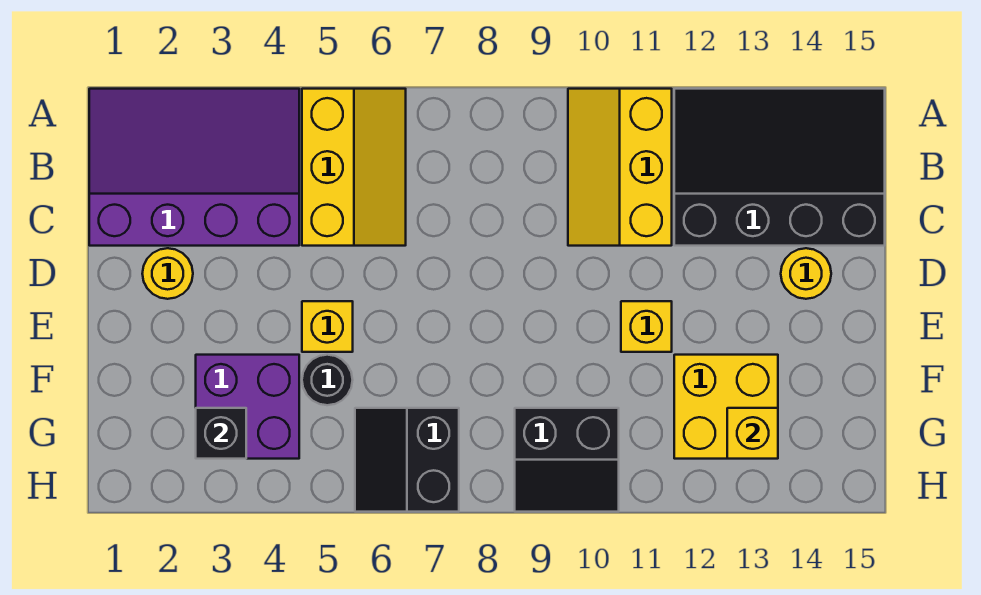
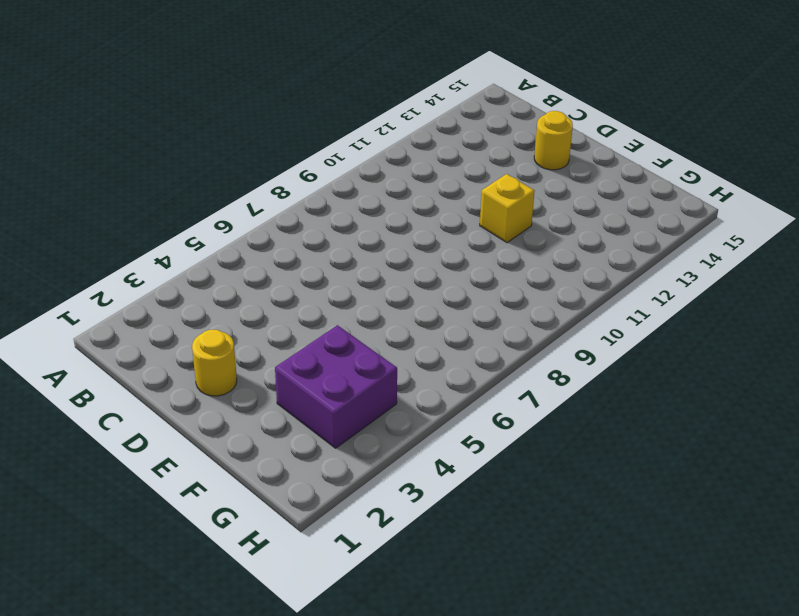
none -> purple slope A1:C4 level 1 top C
none -> yellow slope A5:C6 level 1 top 5
none -> yellow slope A10:C11 level 1 top 11

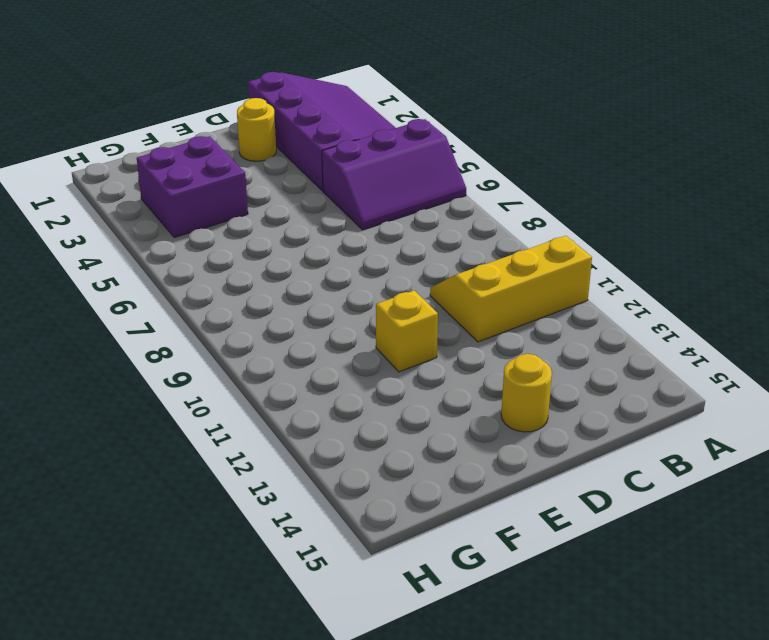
purple slope A5:C6 level 1 top 5 -> yellow slope A5:C6 level 1 top 5
none -> black slope A12:C15 level 1 top C
none -> yellow brick E5 level 1
none -> black round brick F5 level 1

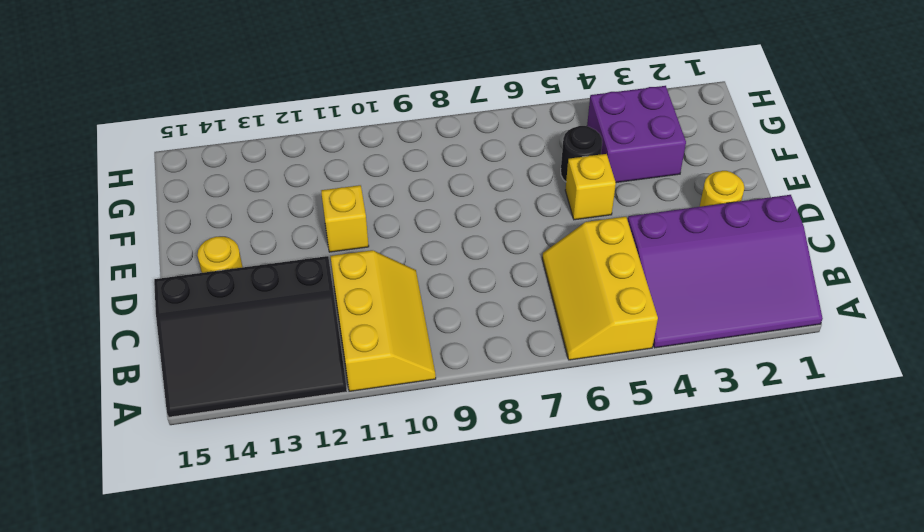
none -> yellow brick F12:G13 level 1
none -> black slope G6:H7 level 1 top 7
none -> black slope G9:H10 level 1 top G

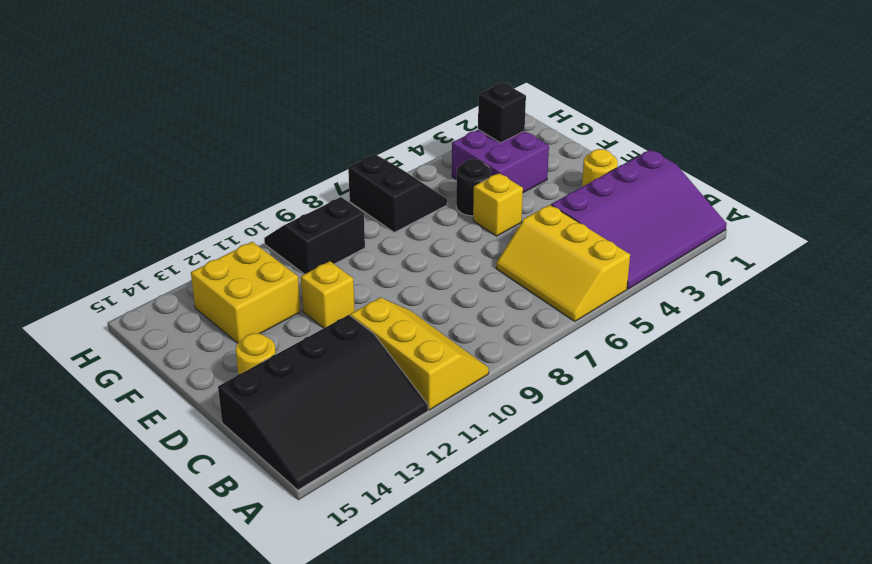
none -> yellow brick G13 level 2

